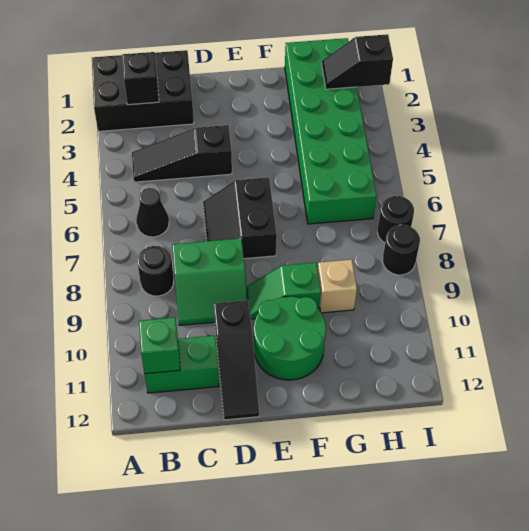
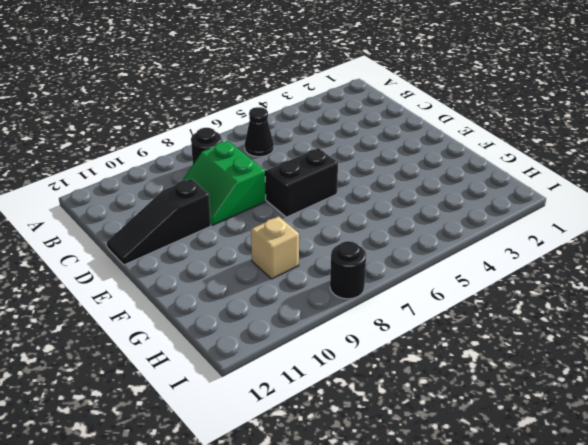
none -> black brick A1:C2 level 1
none -> black slope B4:D4 level 1 top D
none -> green brick B11:C11 level 1

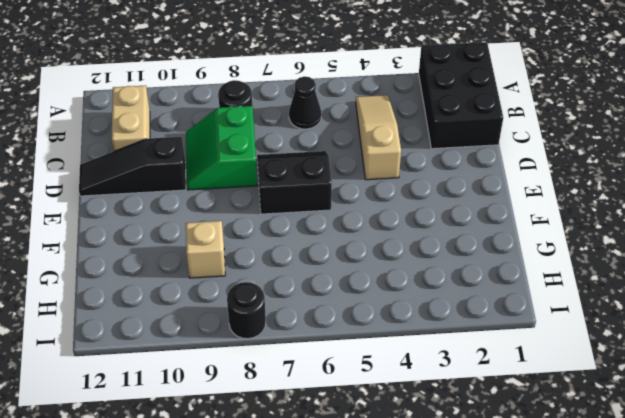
tan slope B4:D4 level 1 top D -> black slope B4:D4 level 1 top D
tan brick B11:C11 level 1 -> green brick B11:C11 level 1
none -> green slope E9:F9 level 1 top F
none -> green round brick E10:F11 level 1
none -> green brick G1:H6 level 1

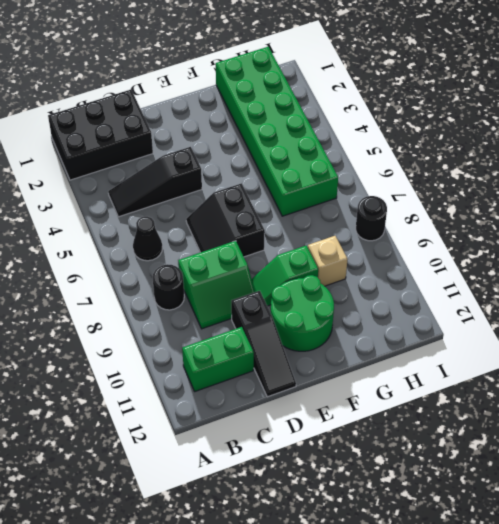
none -> black round brick I7 level 1
none -> black brick B2 level 2
none -> green brick B11 level 2

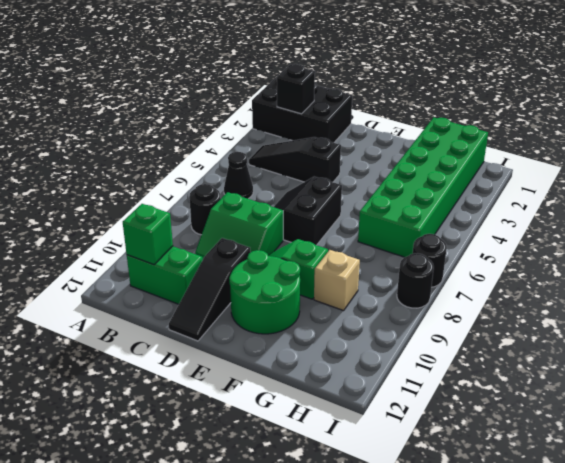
none -> black slope H2:I2 level 2 top I

